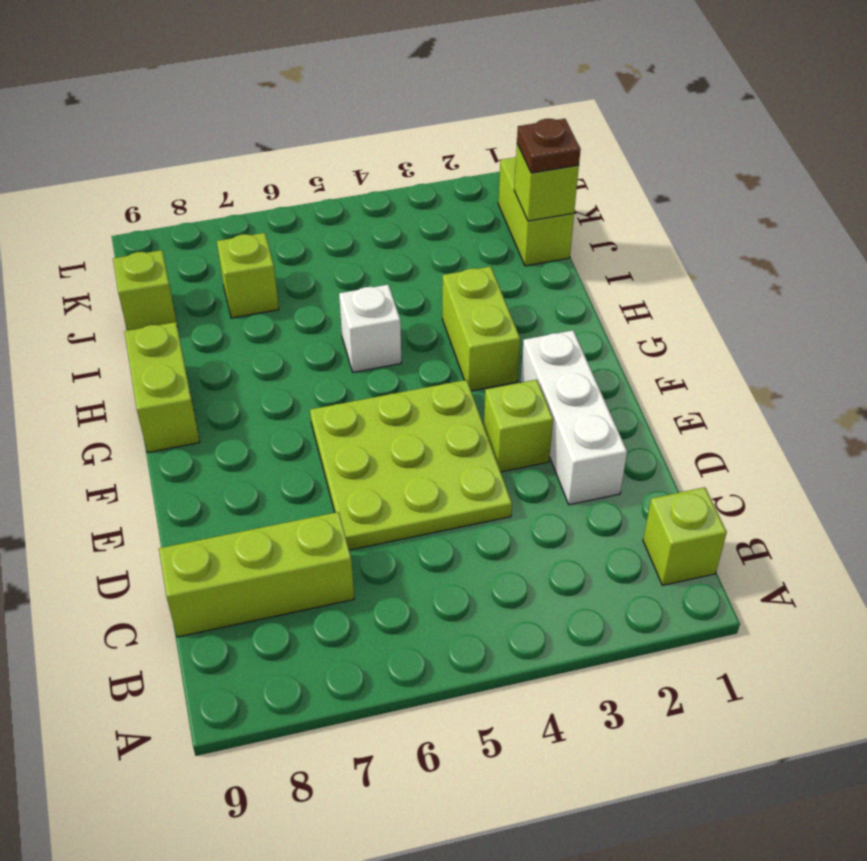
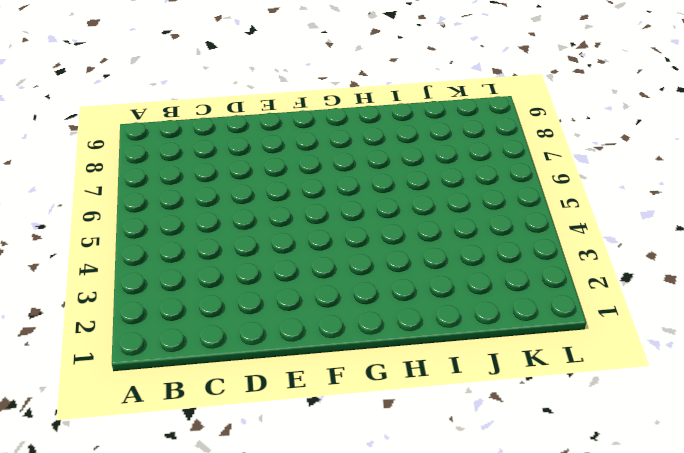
none -> lime brick B1 level 1
none -> lime brick C7:C9 level 1
none -> white brick D2:F2 level 1

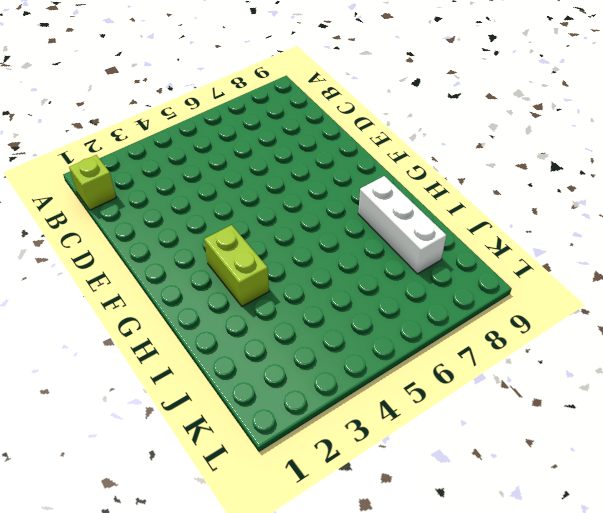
white brick H8:J8 level 1 -> white brick D2:F2 level 1
none -> lime brick C7:C9 level 1
none -> lime plate D4:F6 level 1
none -> lime brick E3 level 1

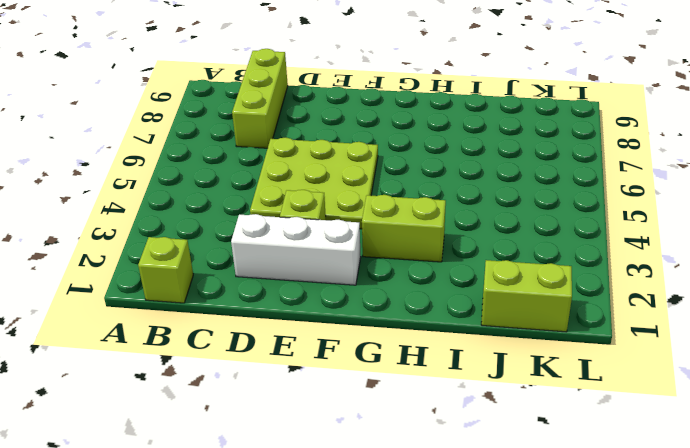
none -> lime brick G9:H9 level 1
none -> white brick H5 level 1
none -> lime brick J7 level 1

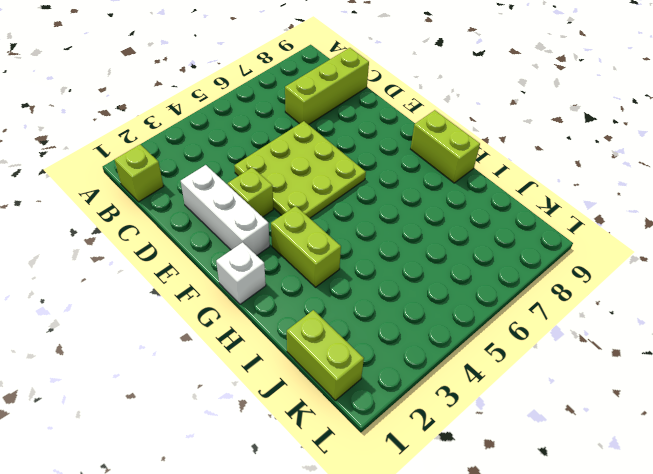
white brick G1 level 1 -> white brick H5 level 1
none -> lime brick J7 level 1
none -> lime brick J9 level 1
none -> lime brick J1 level 2

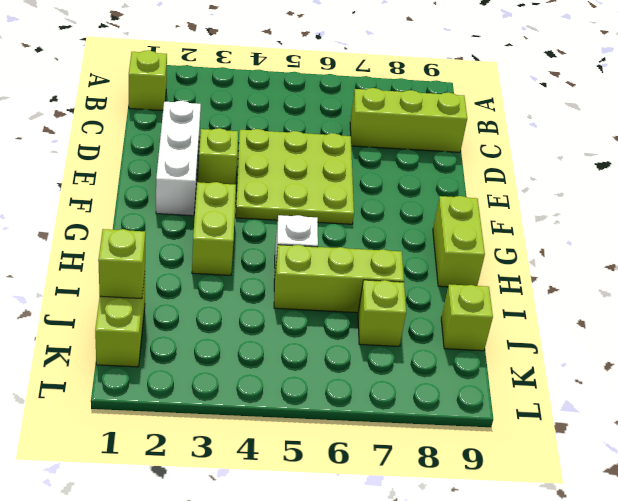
lime brick I5:I7 level 1 -> none
none -> brown plate J1 level 3

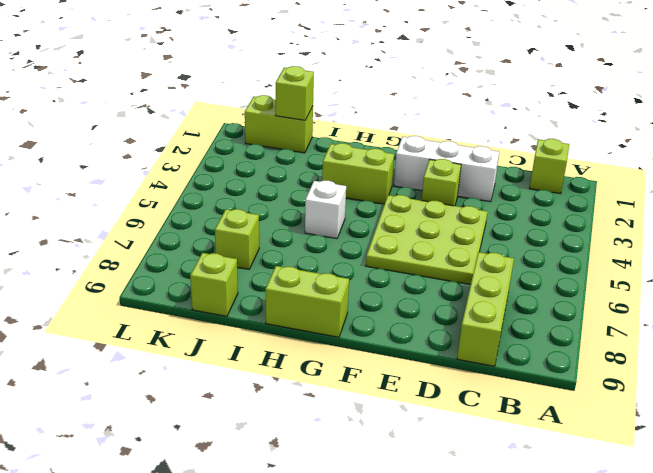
none -> brown plate J1 level 3

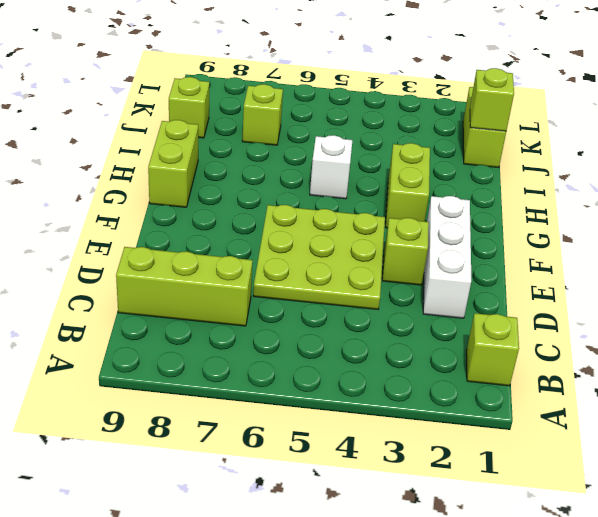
none -> brown plate J1 level 3

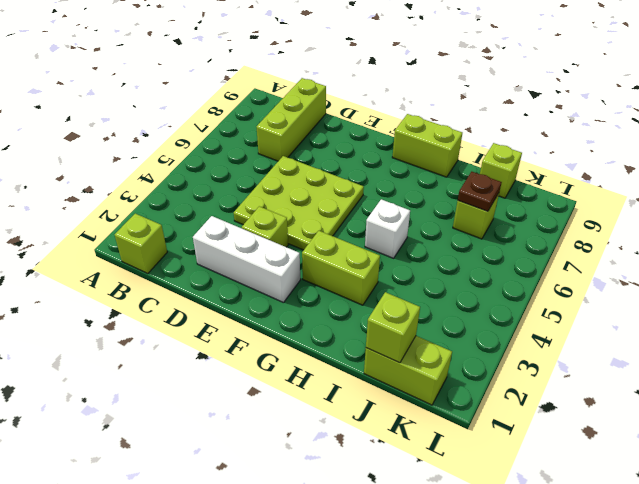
brown plate J7 level 2 -> brown plate J1 level 3

